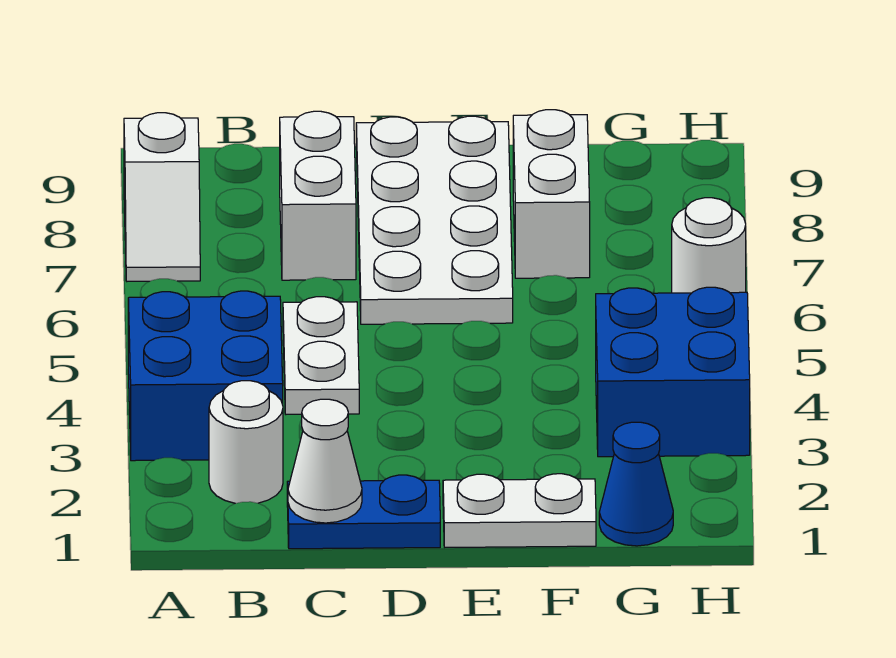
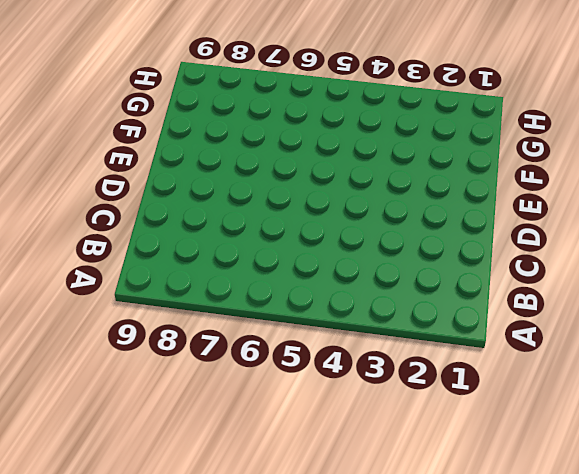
none -> blue brick A3:B4 level 1
none -> white slope A7:A8 level 1 top 8
none -> white round brick B2 level 1

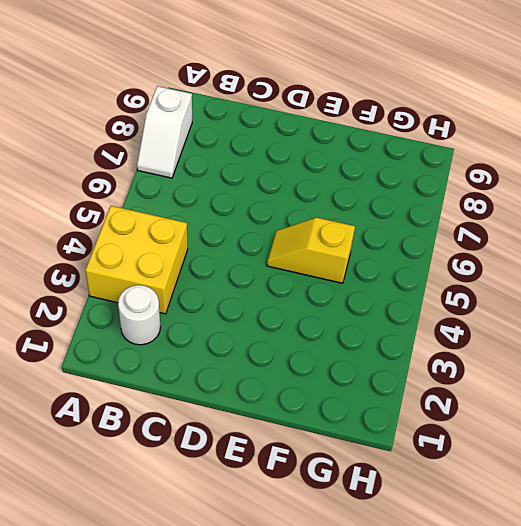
yellow brick A3:B4 level 1 -> blue brick A3:B4 level 1
yellow slope E5:F5 level 1 top F -> none
none -> blue plate C1:D1 level 1
none -> white plate C4:C5 level 1
none -> white brick C7:C8 level 1

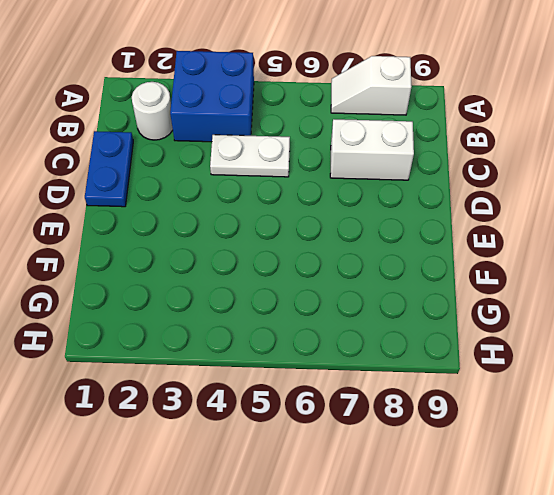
none -> white plate D6:E9 level 1
none -> white plate E1:F1 level 1
none -> white brick F7:F8 level 1

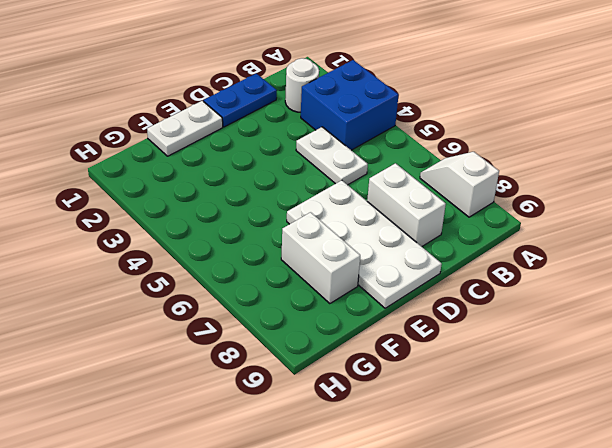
none -> blue cone G1 level 1
none -> blue brick G3:H4 level 1
none -> white round brick H6 level 1

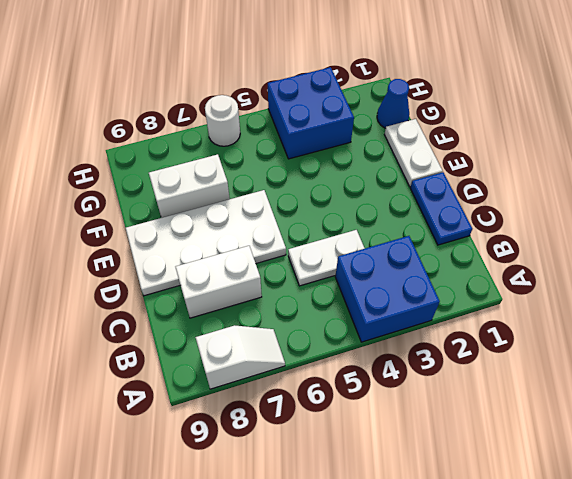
none -> white round brick B2 level 1
none -> white cone C1 level 2

